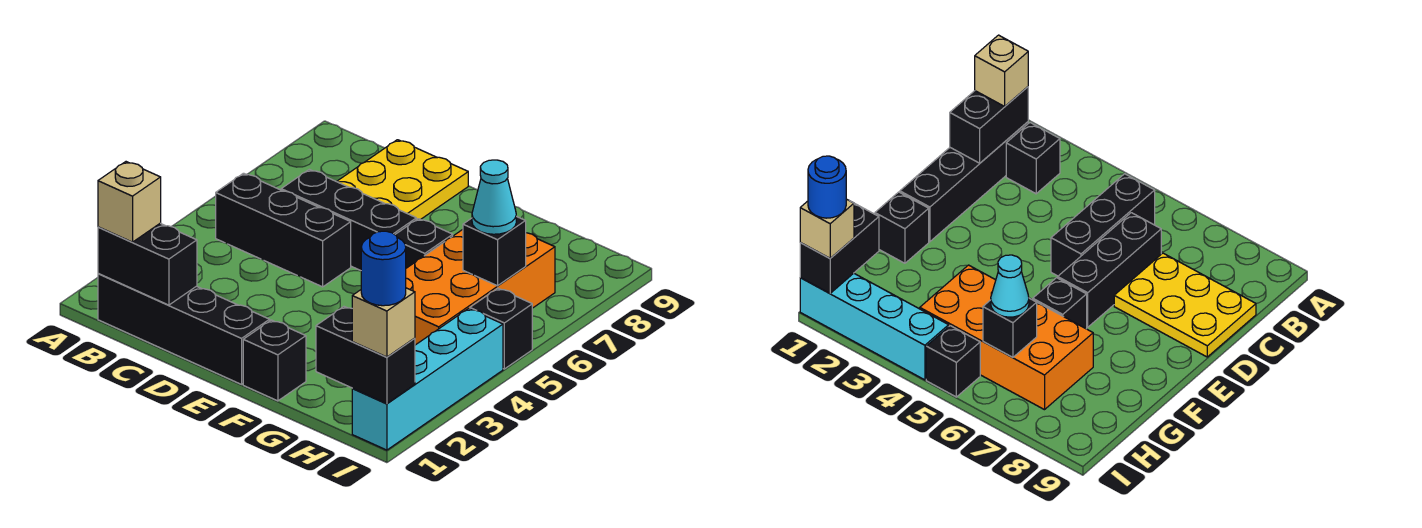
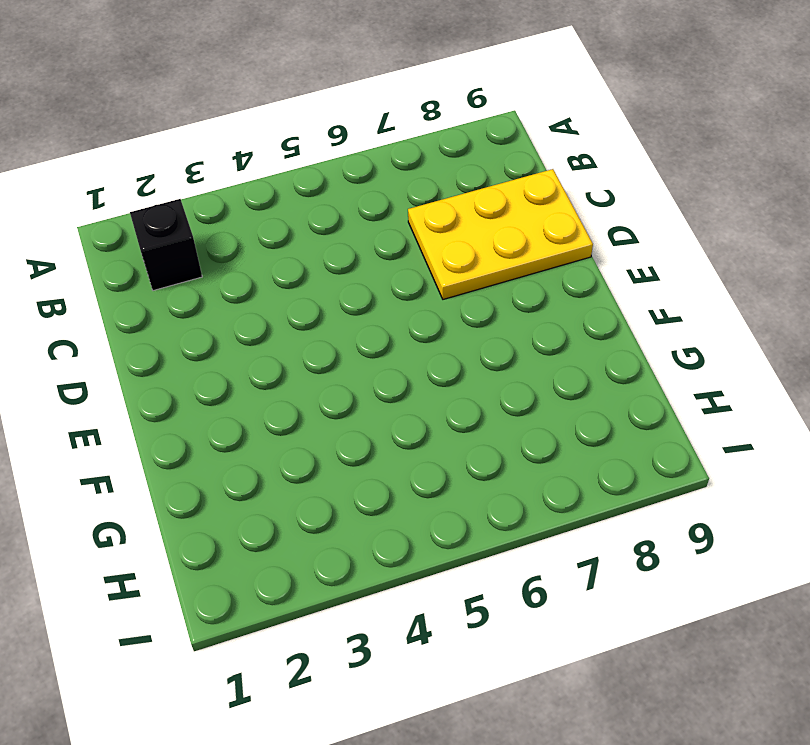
none -> black brick B1:E1 level 1
none -> black brick B5:D5 level 1
none -> black brick C6:E6 level 1

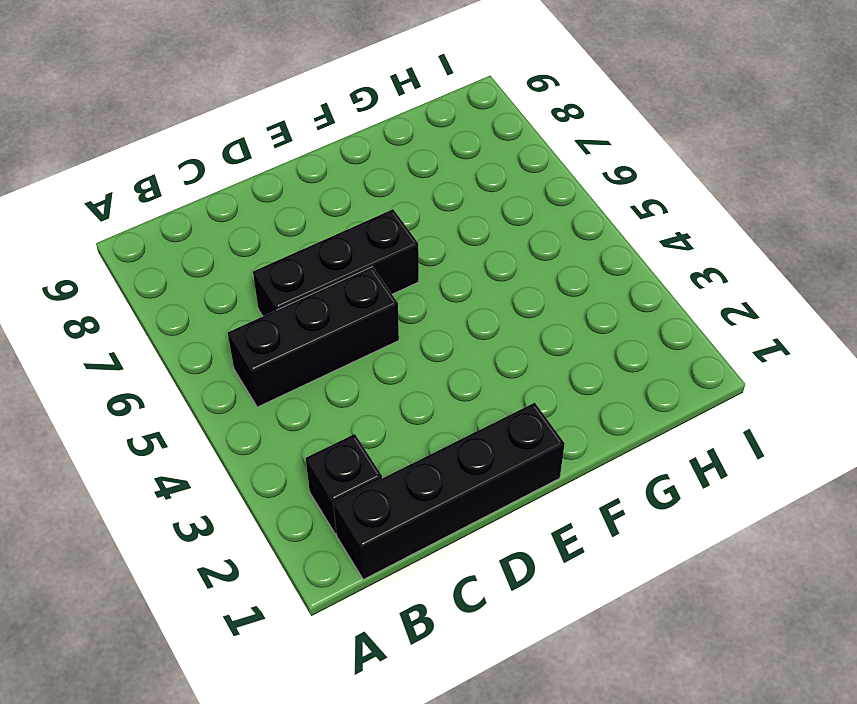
none -> yellow plate C7:D9 level 1
none -> black brick F1 level 1
none -> black brick F6 level 1

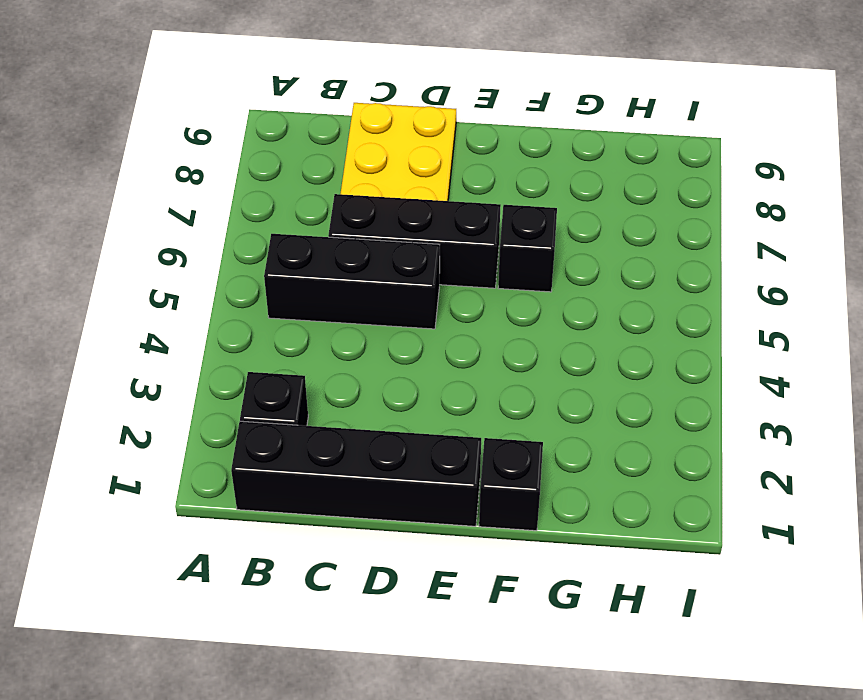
none -> orange brick G4:H7 level 1
none -> cyan brick I1:I4 level 1
none -> black brick I5 level 1

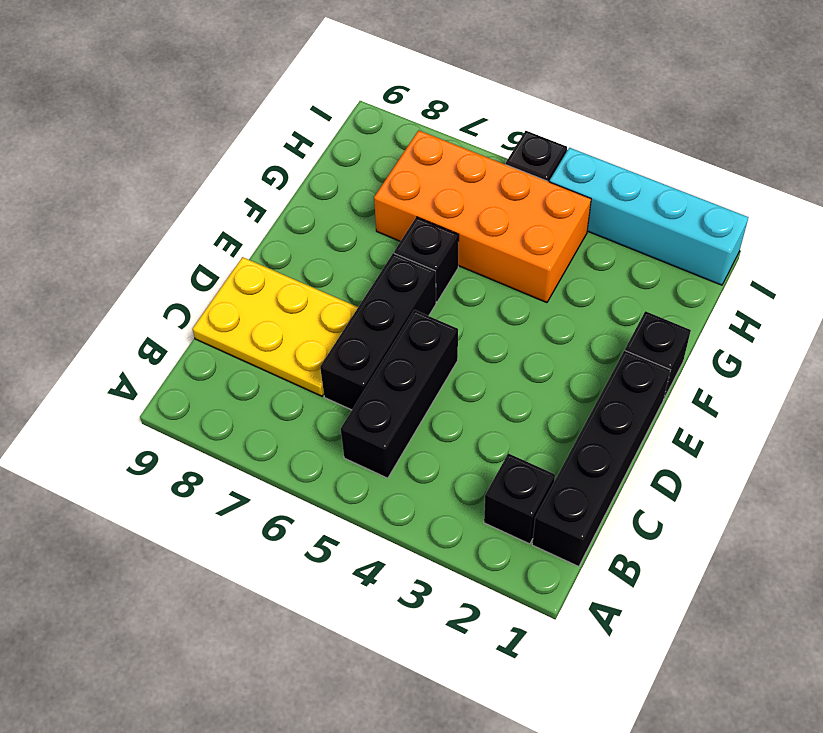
none -> black brick B1:C1 level 2
none -> black brick H1:I1 level 2
none -> black brick H6 level 2

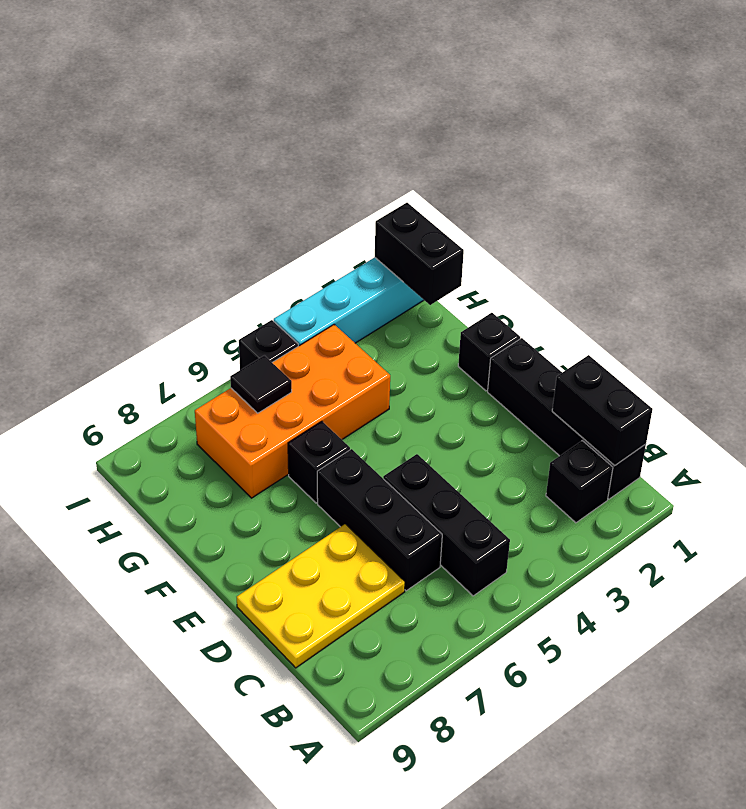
black tile H6 level 2 -> black brick H6 level 2
none -> tan brick B1 level 3
none -> cyan cone H6 level 3
none -> tan brick I1 level 3

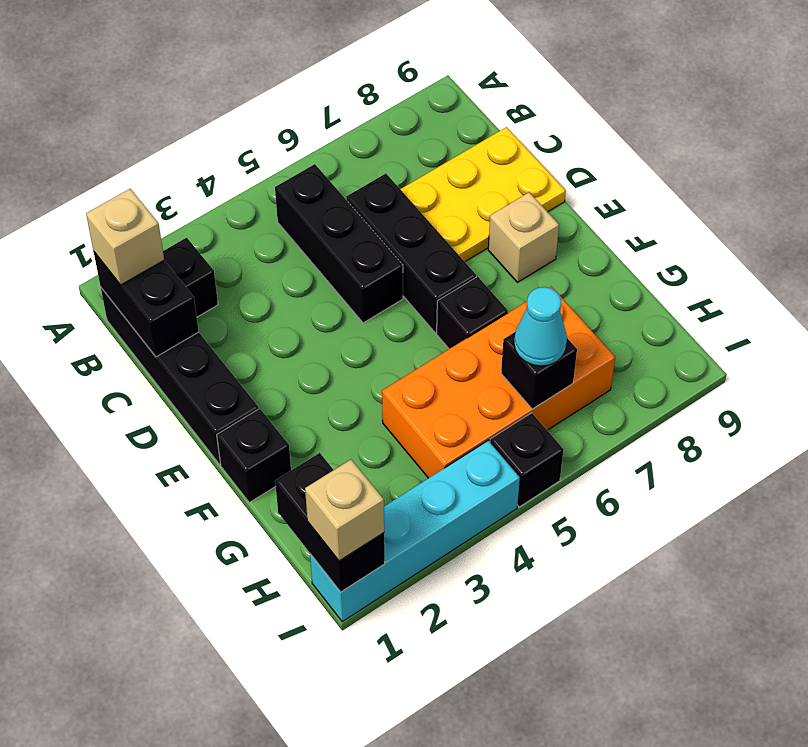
tan brick E8 level 1 -> none
none -> blue round brick I1 level 4

